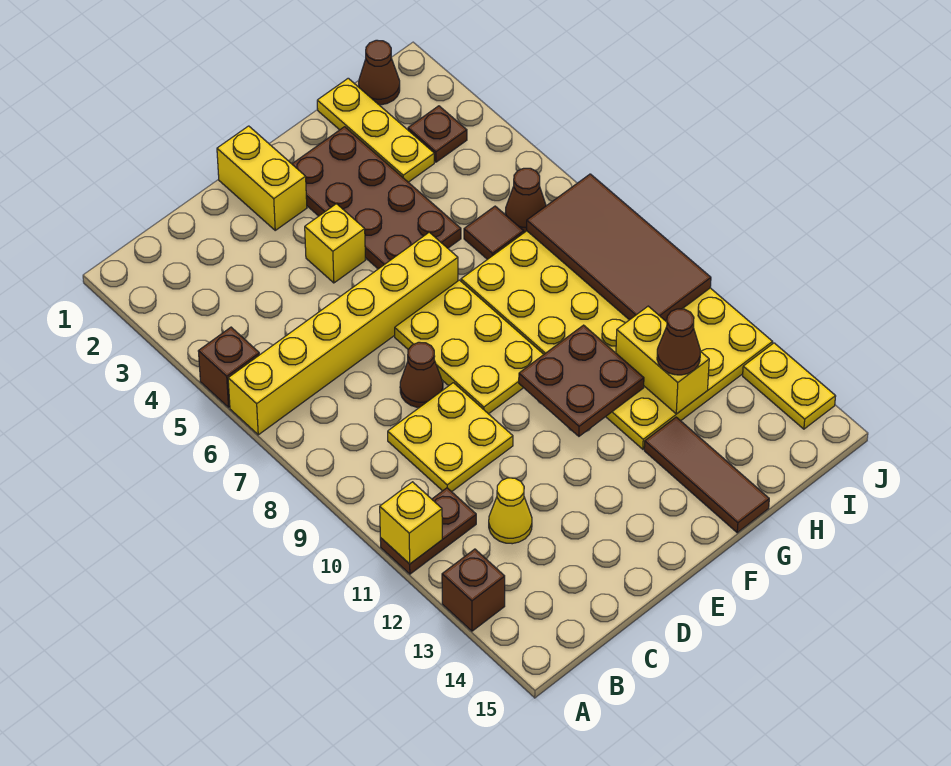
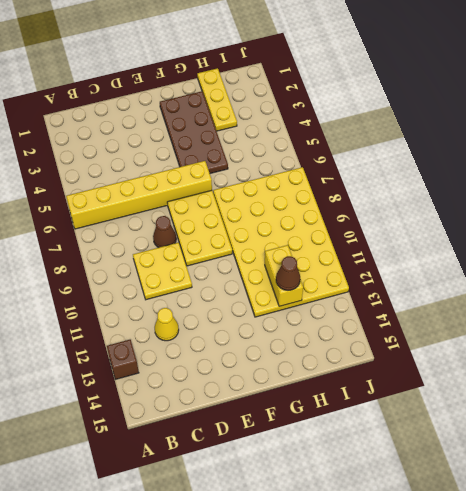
none -> brown brick A5 level 1
none -> brown plate A11:B11 level 1
none -> yellow brick E1:E2 level 1

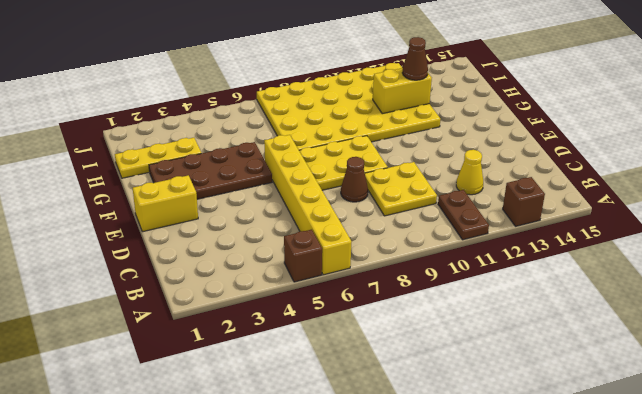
none -> yellow brick E4 level 1
none -> brown tile G13:G15 level 1
none -> brown tile H6 level 1

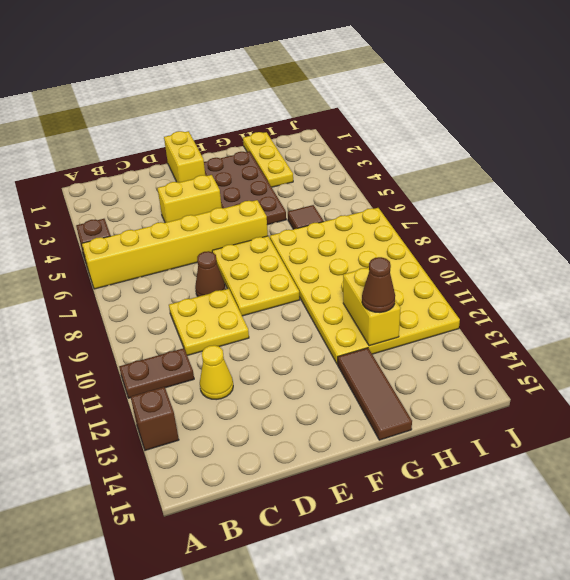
yellow brick D4:E4 level 1 -> yellow brick E4 level 1
none -> brown cone I1 level 1
none -> brown plate I3 level 1
none -> brown cone I6 level 1

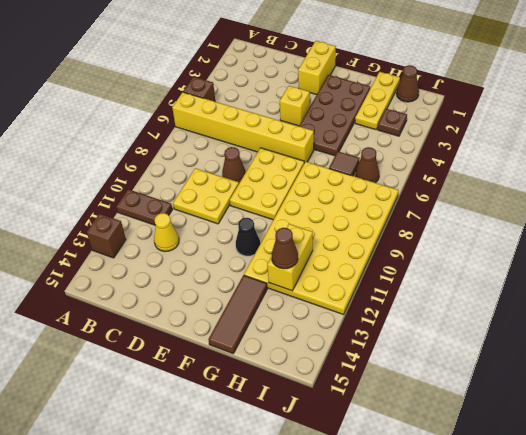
black cone F11 level 1 -> none
none -> yellow plate J13:J14 level 1
none -> yellow brick A11 level 2
none -> brown plate F10:G11 level 2

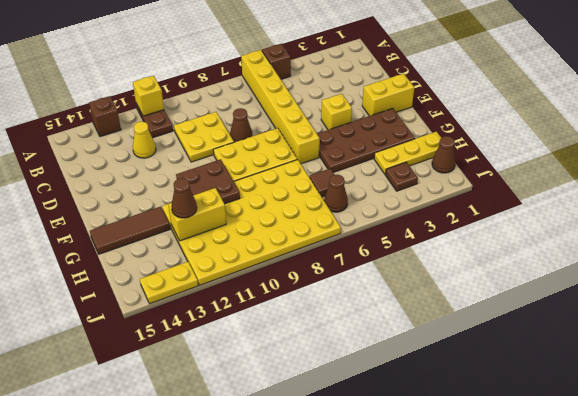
none -> brown tile I7:J10 level 2

